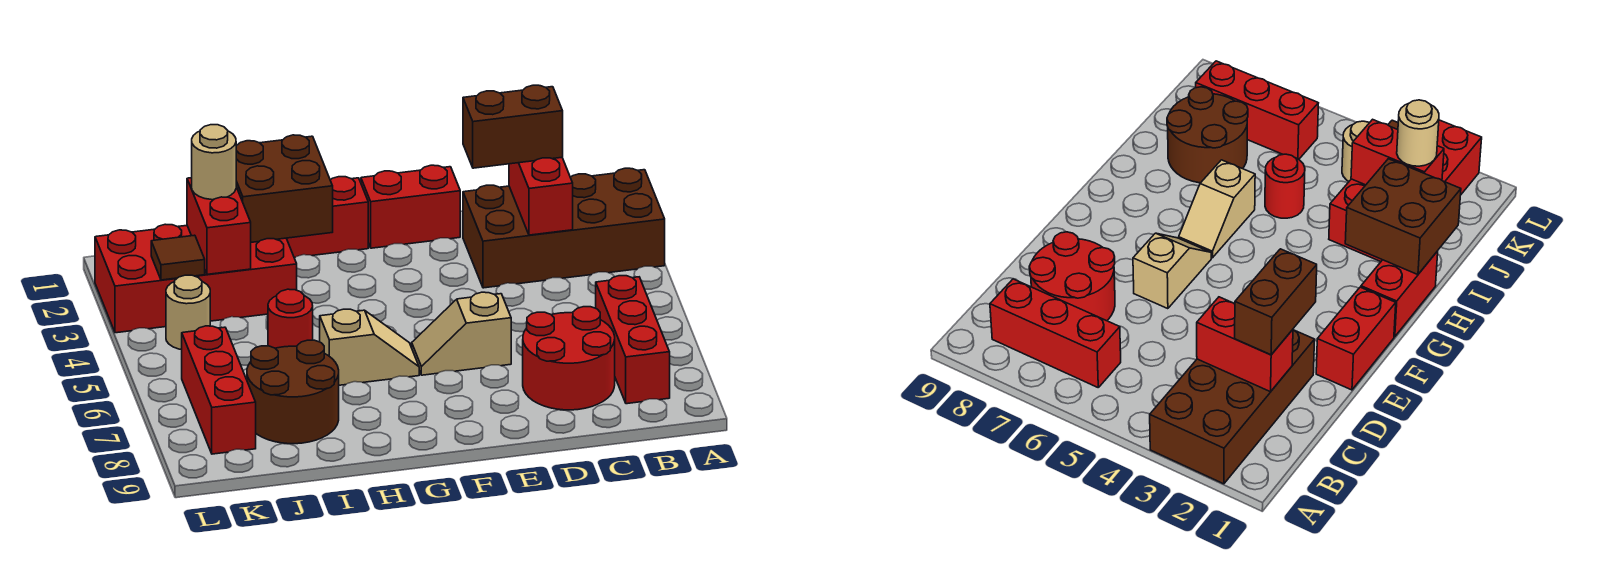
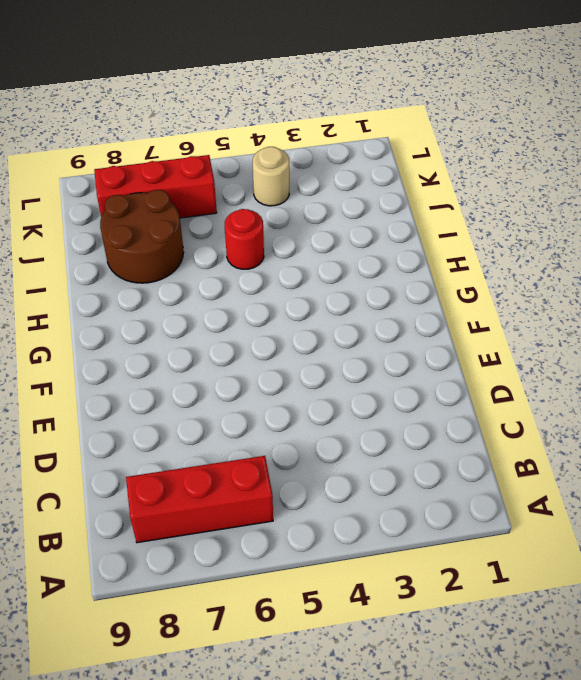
none -> brown brick A2:D3 level 1
none -> red round brick C7:D8 level 1
none -> red brick E1:F1 level 1

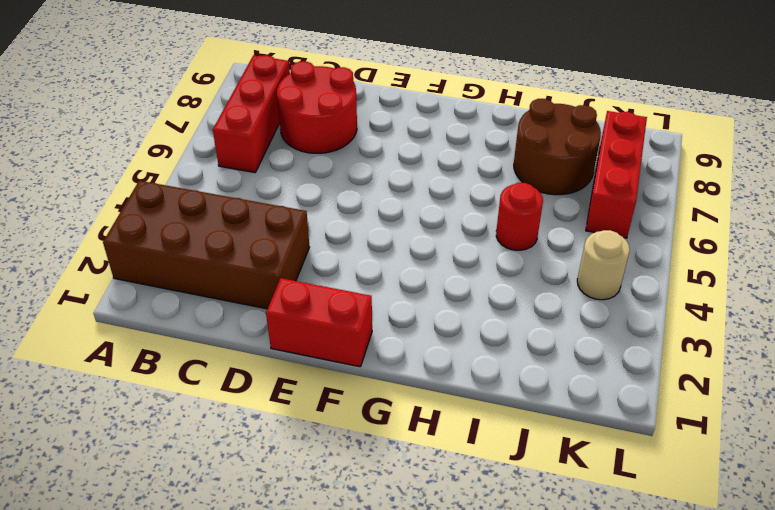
none -> tan slope E6:F6 level 1 top E
none -> red brick G1:H1 level 1
none -> tan slope G6:H6 level 1 top H

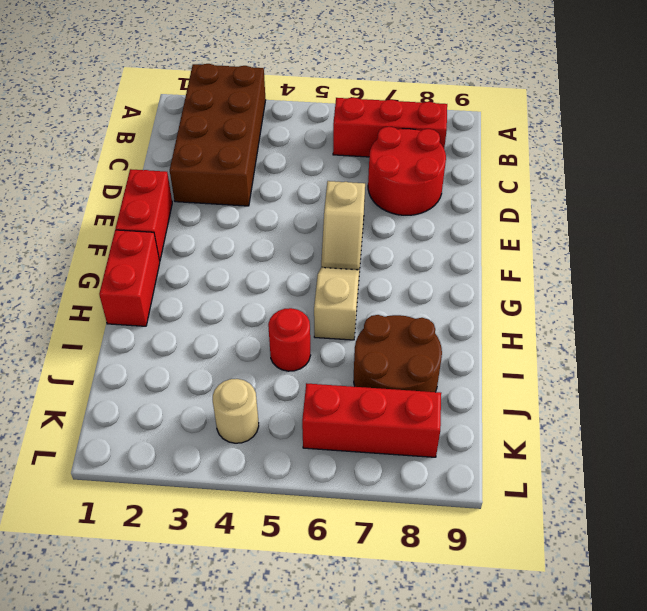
none -> red brick I2:L3 level 1
none -> red brick C2:C3 level 2
none -> brown brick H1:I2 level 2

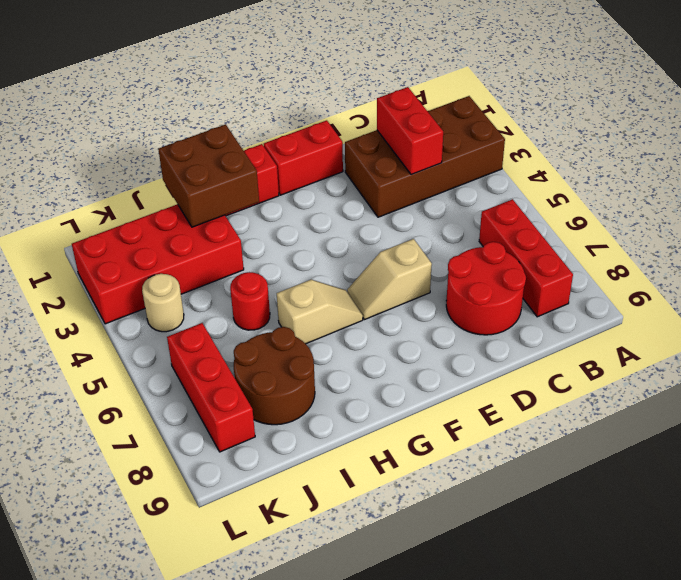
none -> red brick J2:J3 level 2
none -> brown tile K3 level 2
none -> brown brick C2:D2 level 3

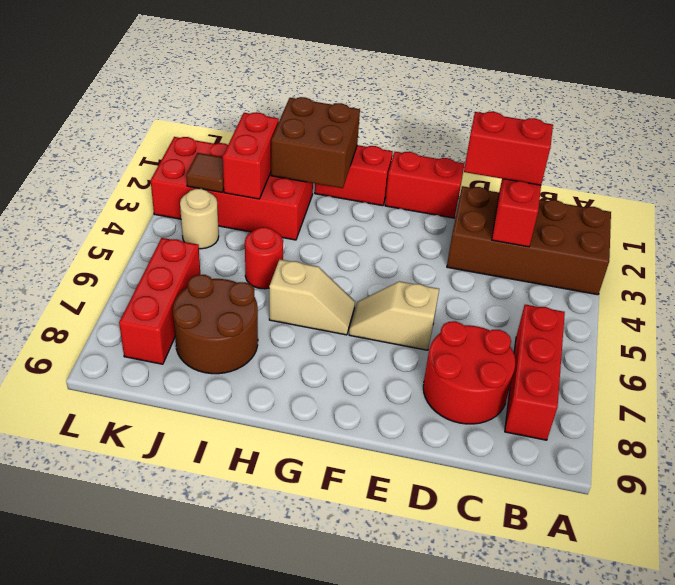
red brick C2:D2 level 3 -> brown brick C2:D2 level 3
none -> tan round brick J2 level 3

